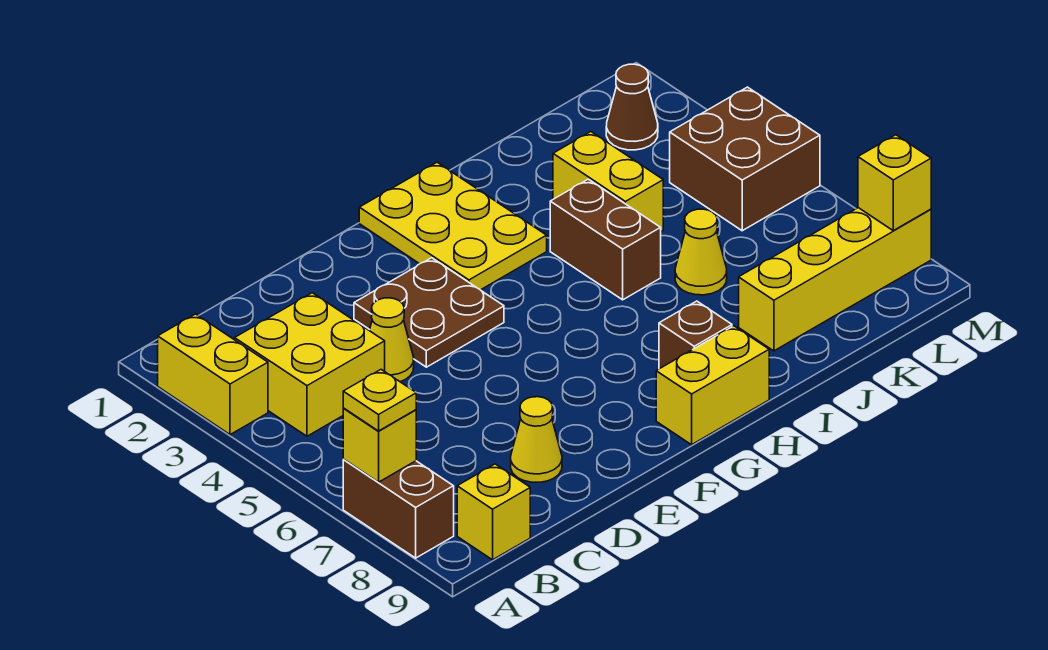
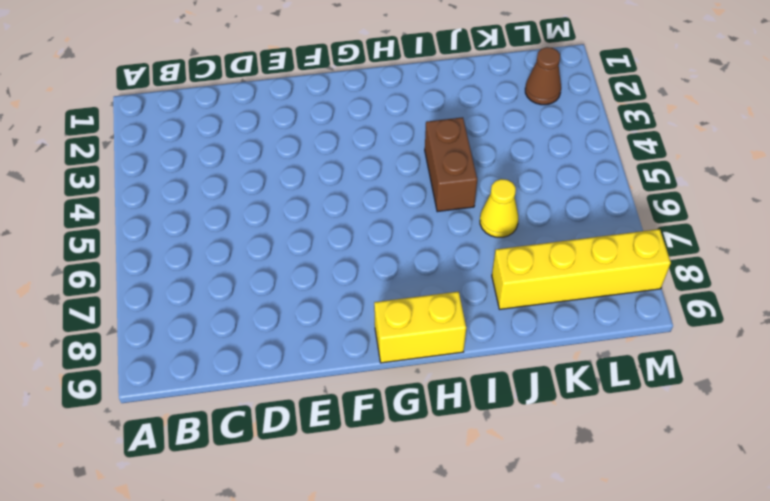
none -> yellow brick A2:A3 level 1
none -> brown brick A7:A8 level 1
none -> yellow brick B3:C4 level 1

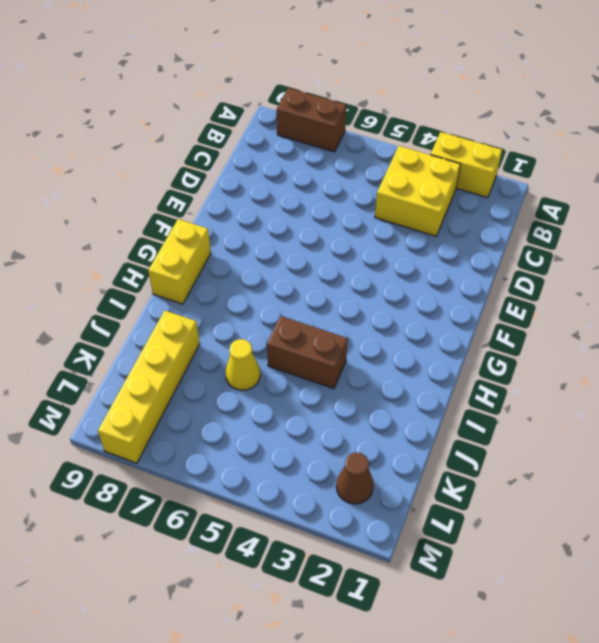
none -> yellow brick B9 level 1
none -> yellow cone D4 level 1
none -> yellow cone D8 level 1

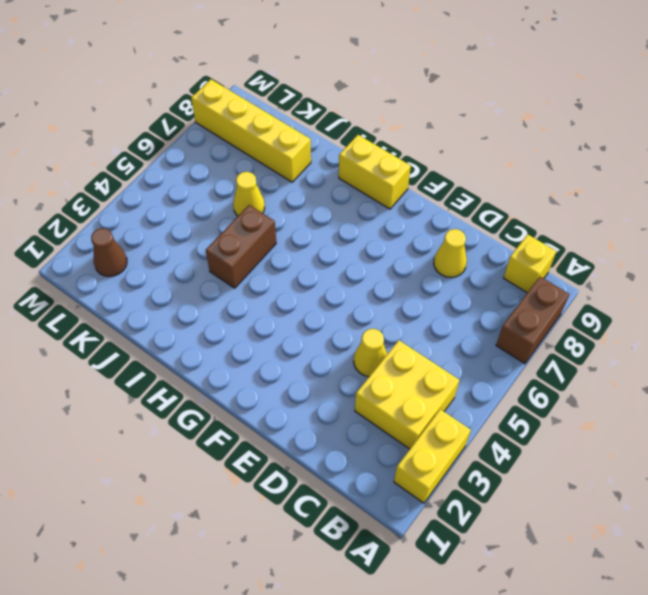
none -> brown plate E3:F4 level 1
none -> yellow plate G1:H3 level 1
none -> brown brick H8 level 1

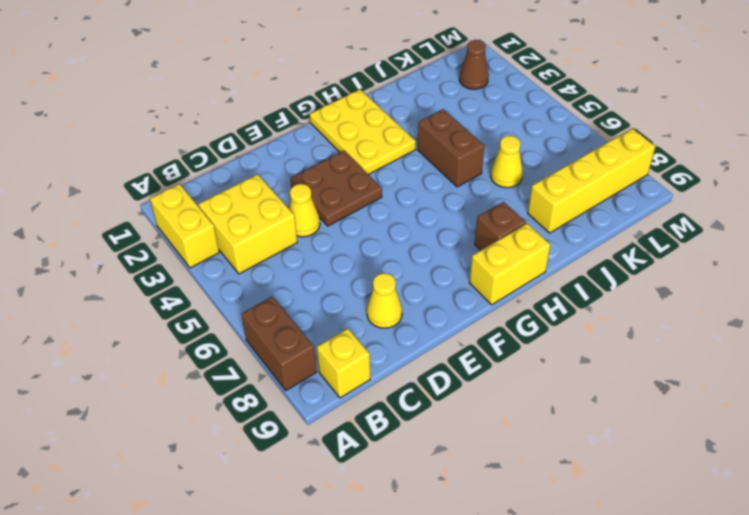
none -> yellow brick J3:J4 level 1
none -> brown brick L4:M5 level 1
none -> yellow brick A7 level 2

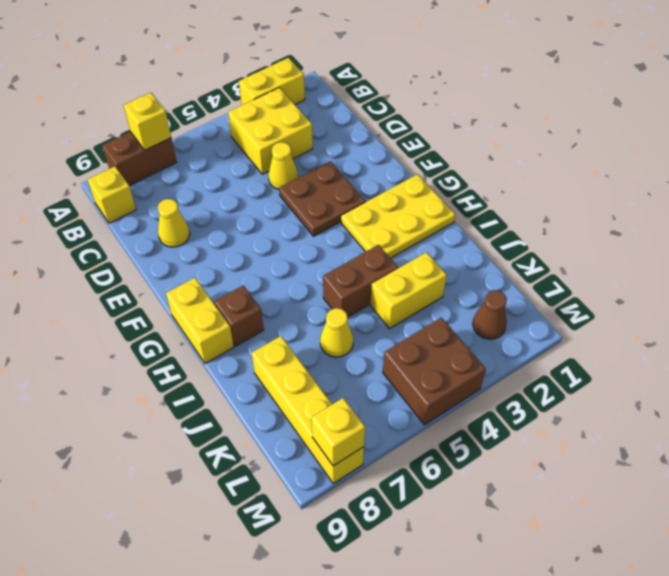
none -> yellow plate A7 level 3

